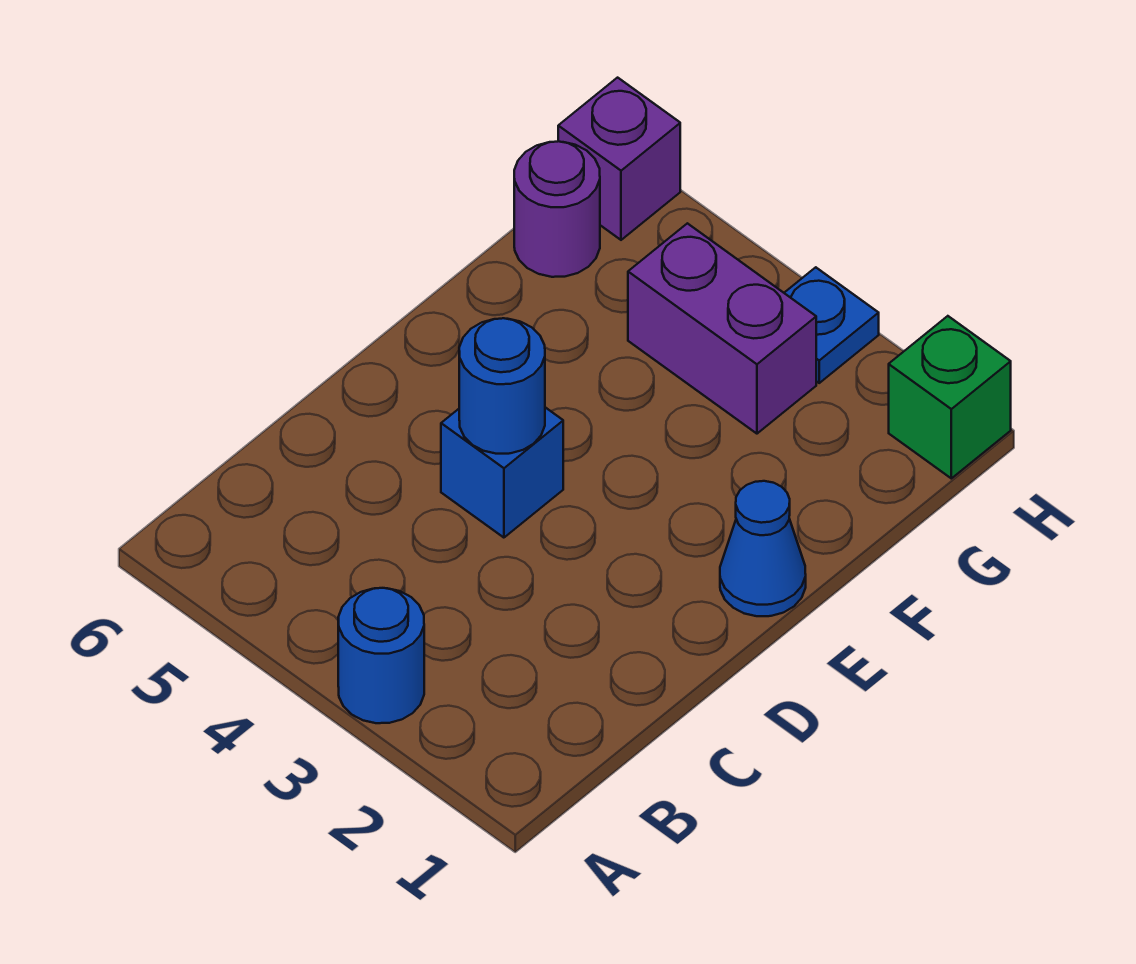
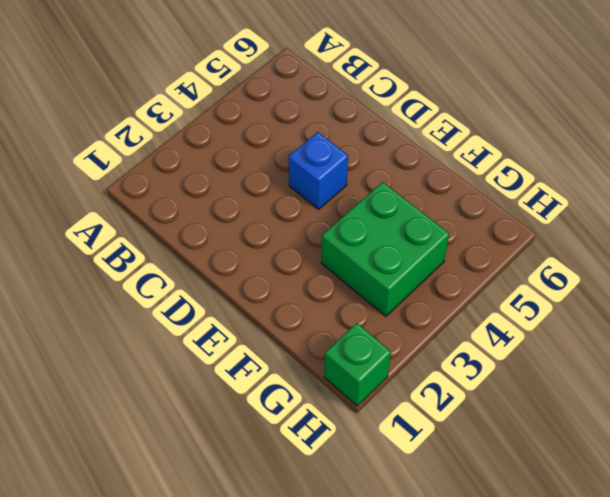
green brick F3:G4 level 1 -> purple brick G3:G4 level 1
none -> blue round brick A3 level 1
none -> blue cone E1 level 1

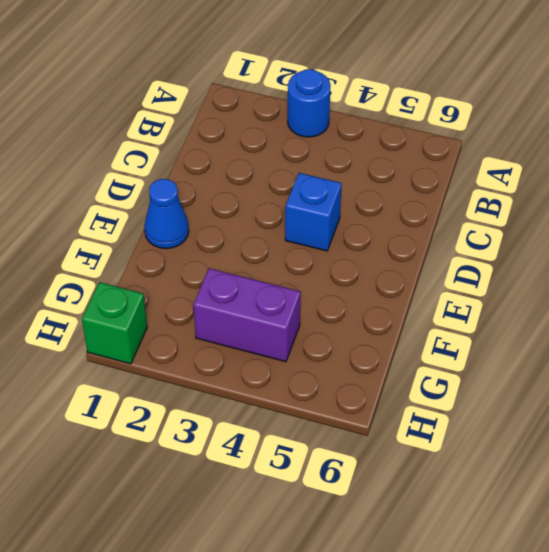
none -> purple round brick G6 level 1
none -> blue plate H3 level 1

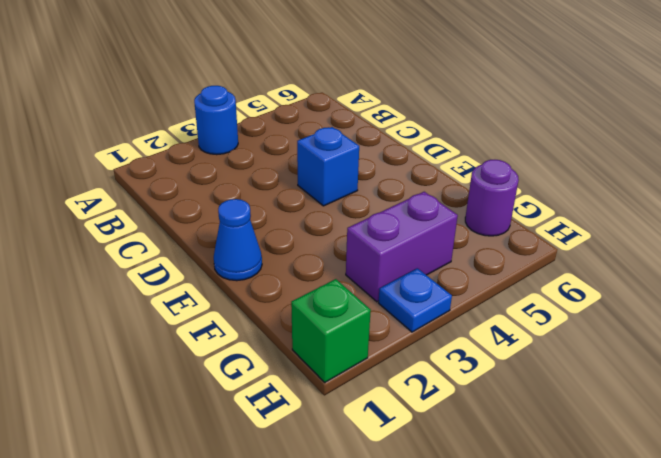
none -> purple brick H6 level 1
none -> blue round brick D4 level 2

